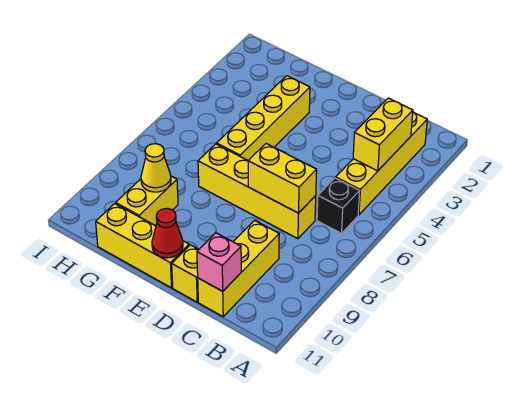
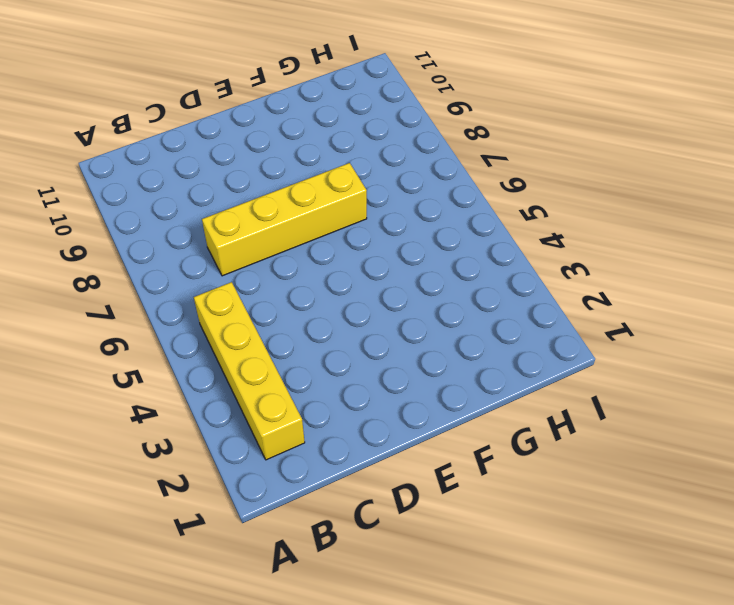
none -> black brick B6 level 1
none -> yellow brick C9:C11 level 1
none -> yellow brick D11 level 1

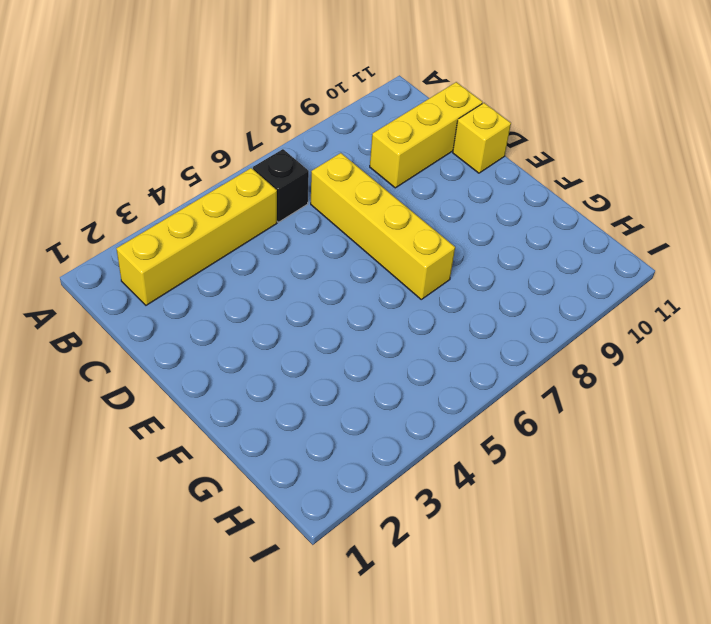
none -> yellow brick E11:G11 level 1
none -> yellow brick F3:F6 level 1
none -> yellow brick G9:G10 level 1

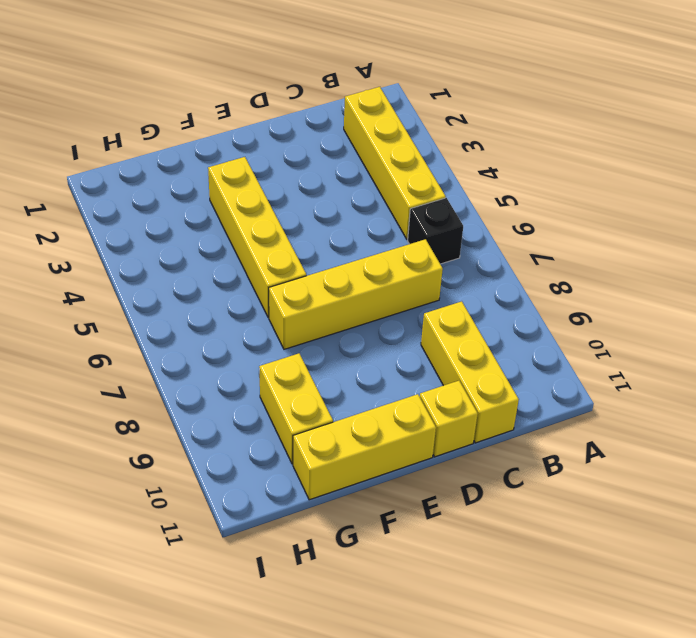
none -> yellow brick B3:B4 level 2
none -> yellow brick C7:D7 level 2
none -> pink brick C11 level 2

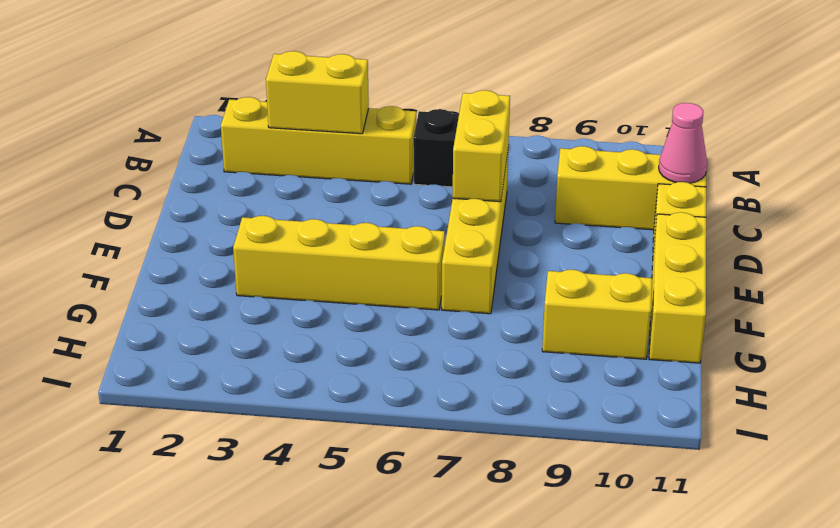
pink cone C11 level 2 -> pink brick C11 level 2
none -> red cone E11 level 2
none -> yellow cone G9 level 2

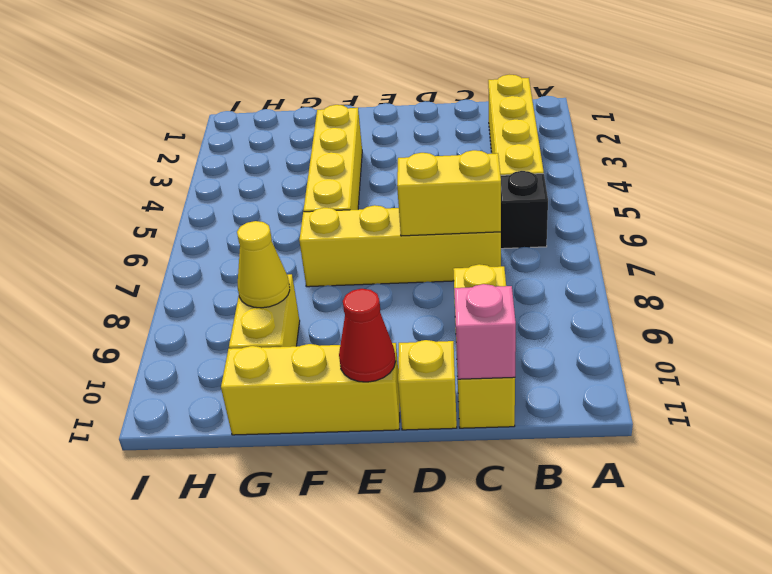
none -> yellow brick B3:B4 level 2

